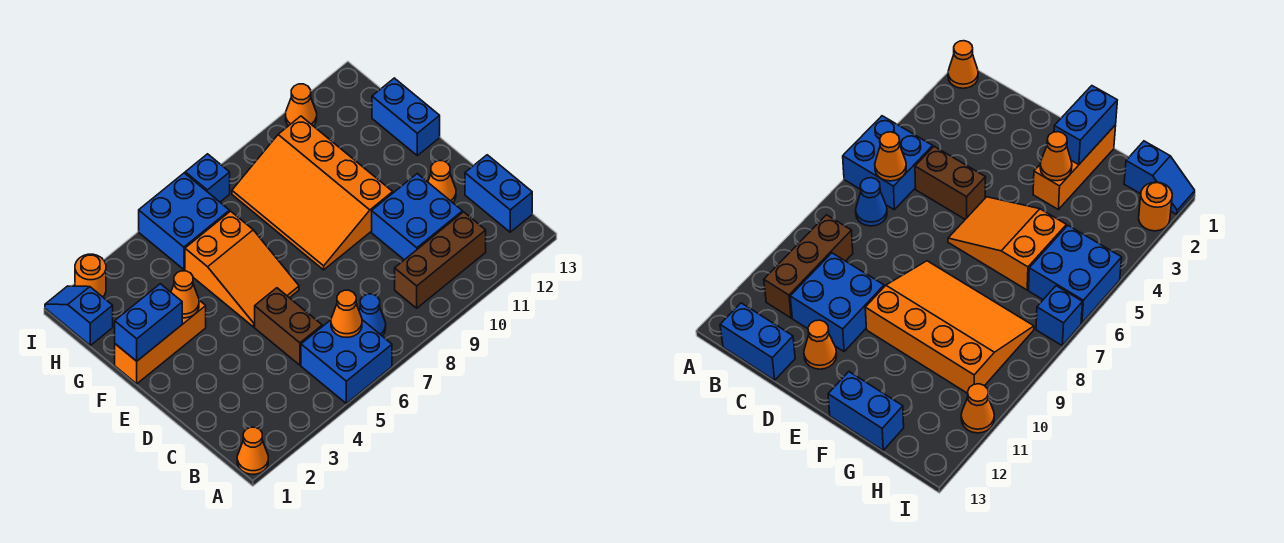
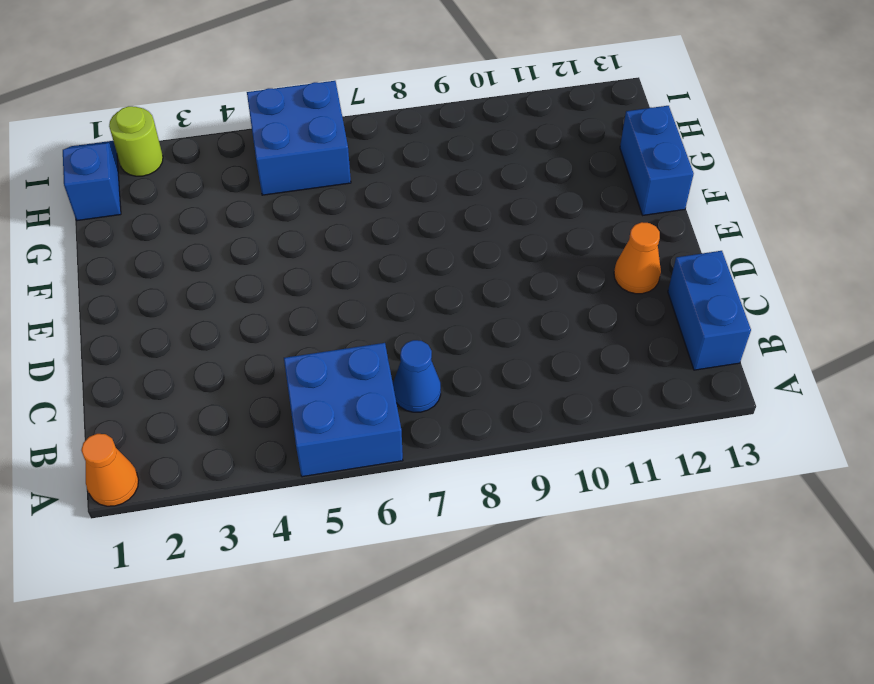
lime round brick I2 level 1 -> orange round brick I2 level 1
none -> brown brick B9:B11 level 1
none -> brown brick C5:D5 level 1
none -> blue brick C10:D11 level 1

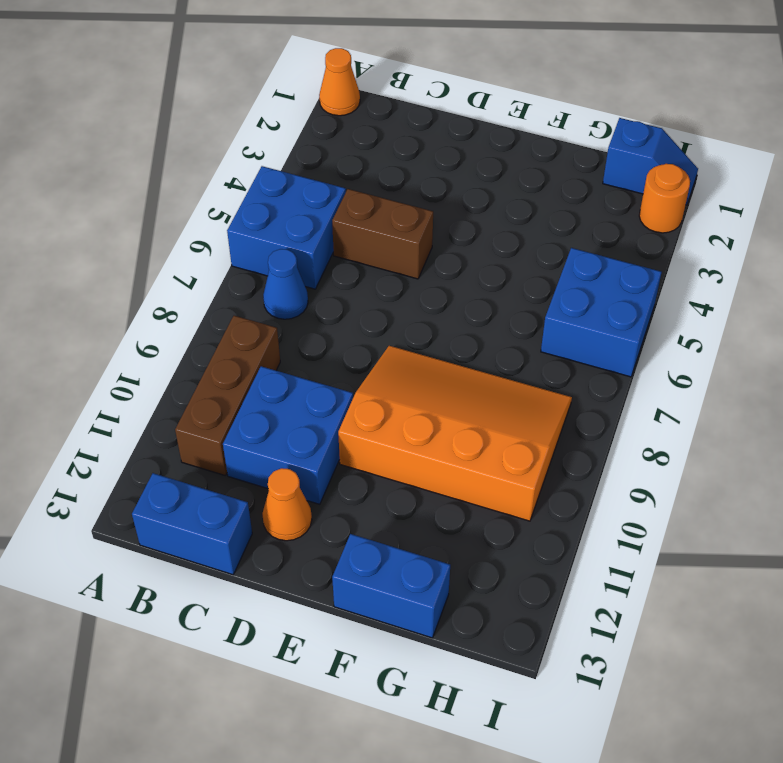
none -> orange slope E5:G6 level 1 top G
none -> orange brick F1:F3 level 1
none -> blue brick I7 level 1

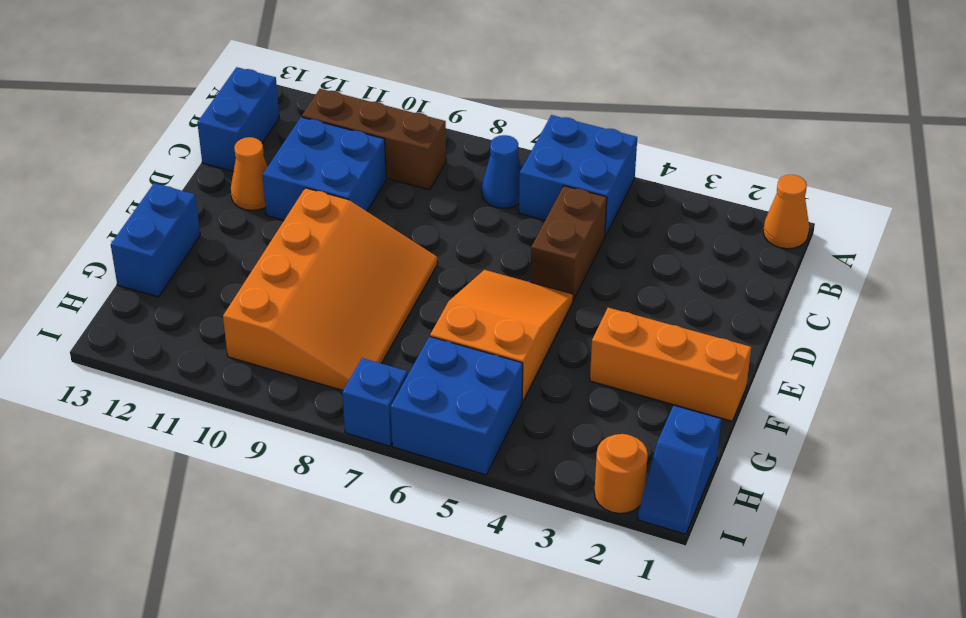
none -> orange cone I11 level 1
none -> orange cone B6 level 2
none -> blue brick F1:F2 level 2

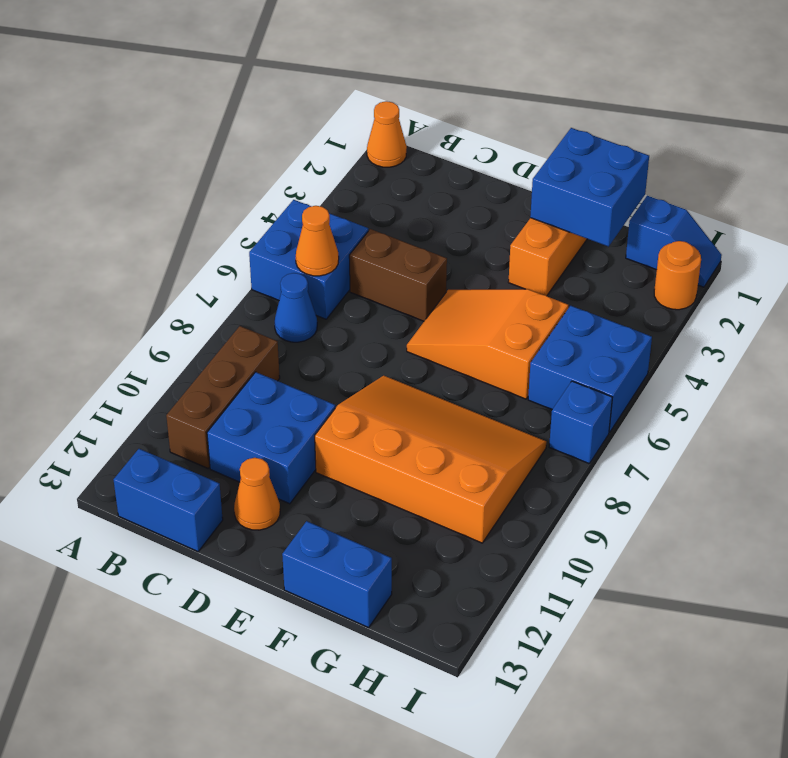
blue brick F1:G2 level 2 -> blue brick F1:F2 level 2
none -> orange cone I11 level 1
none -> orange cone F3 level 2

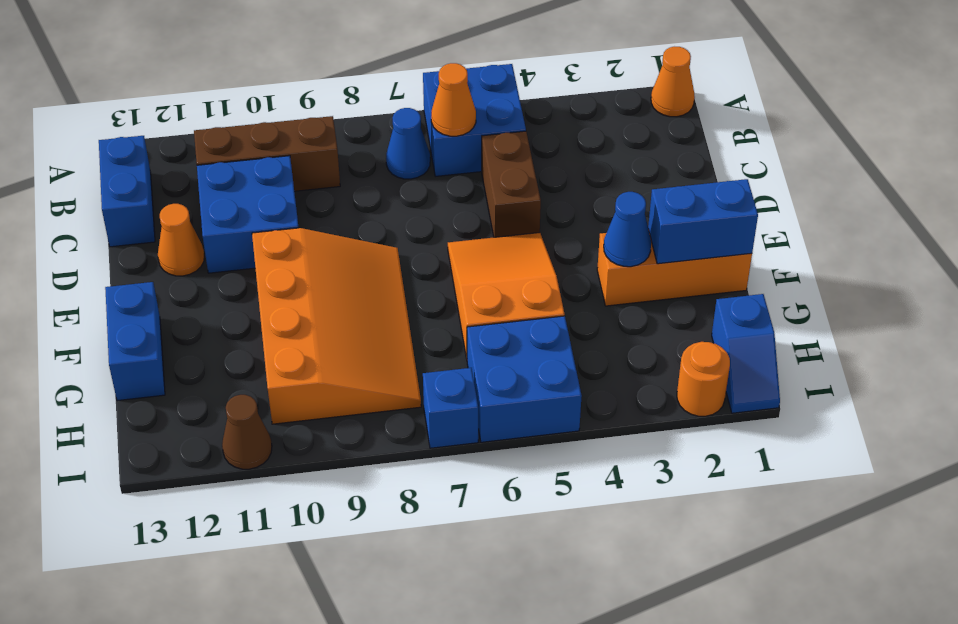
blue cone F3 level 2 -> orange cone F3 level 2
brown cone I11 level 1 -> orange cone I11 level 1

